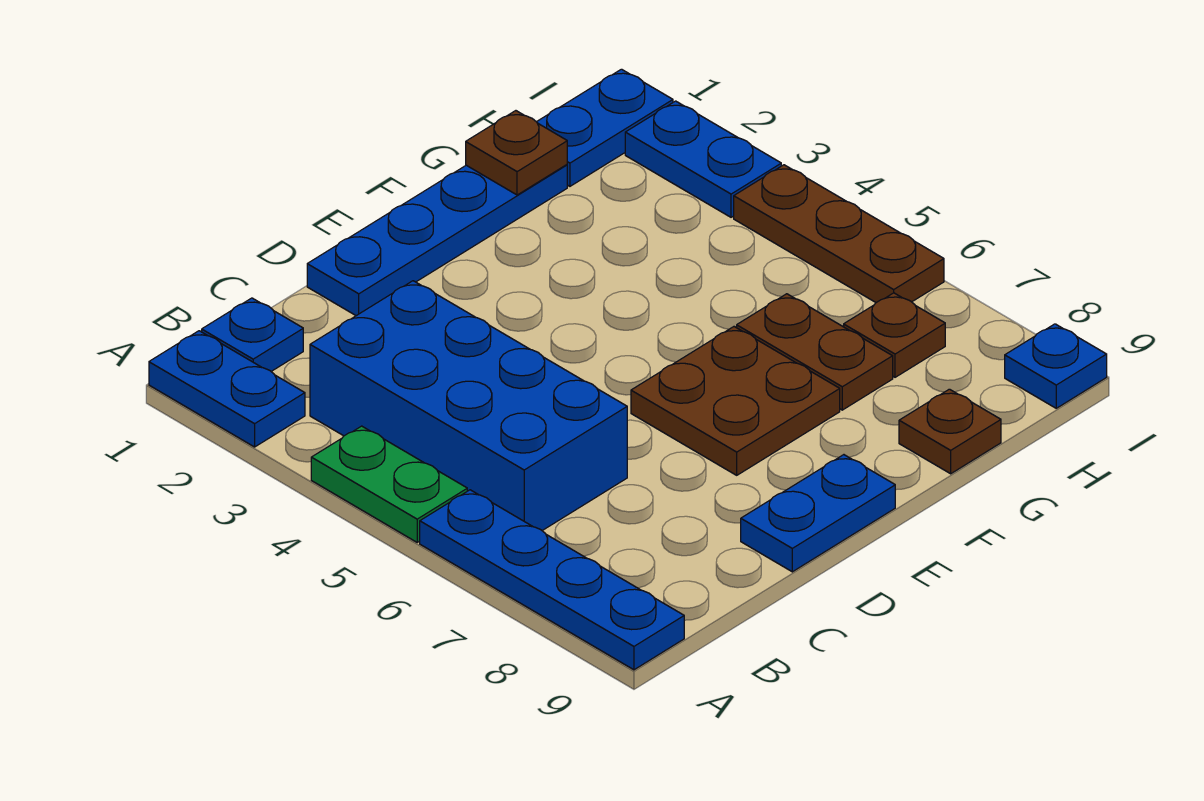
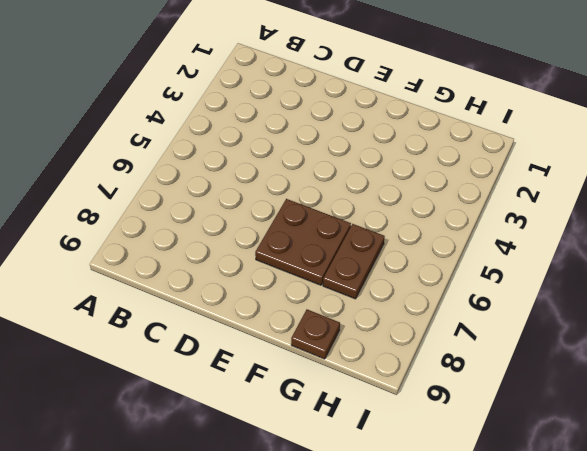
none -> blue plate A1:A2 level 1
none -> green plate A4:A5 level 1
none -> blue plate A6:A9 level 1

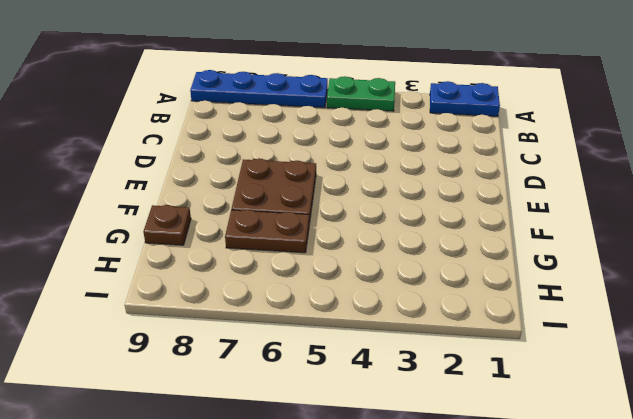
none -> blue plate B1 level 1
none -> blue brick B3:C6 level 1
none -> blue plate D1:G1 level 1

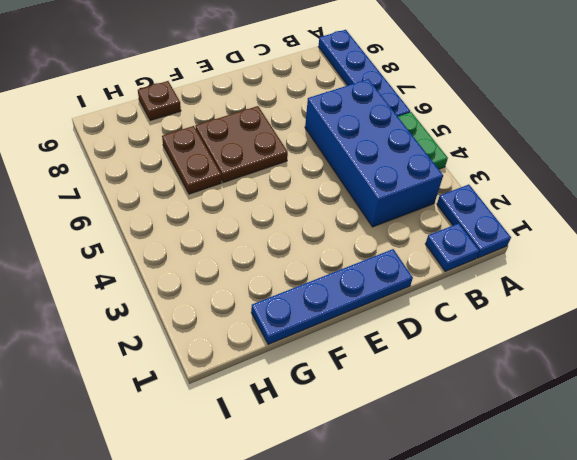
none -> blue plate D9:E9 level 1
none -> blue plate H1:I1 level 1
none -> brown plate H7 level 1

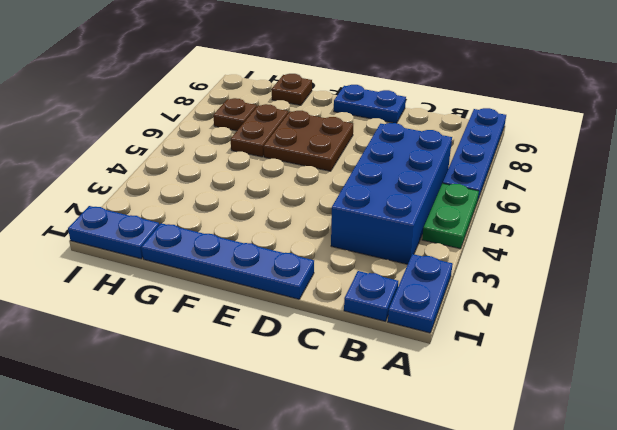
none -> blue plate I2:I3 level 1
none -> brown plate I4:I6 level 1
none -> blue plate I9 level 1

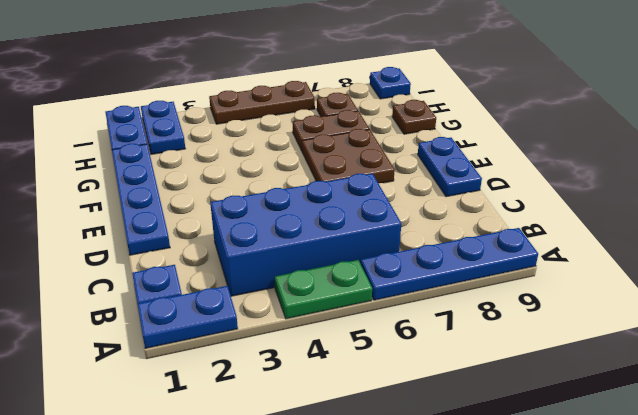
blue plate H2:I2 level 1 -> blue plate I2:I3 level 1
none -> brown plate G1 level 2

